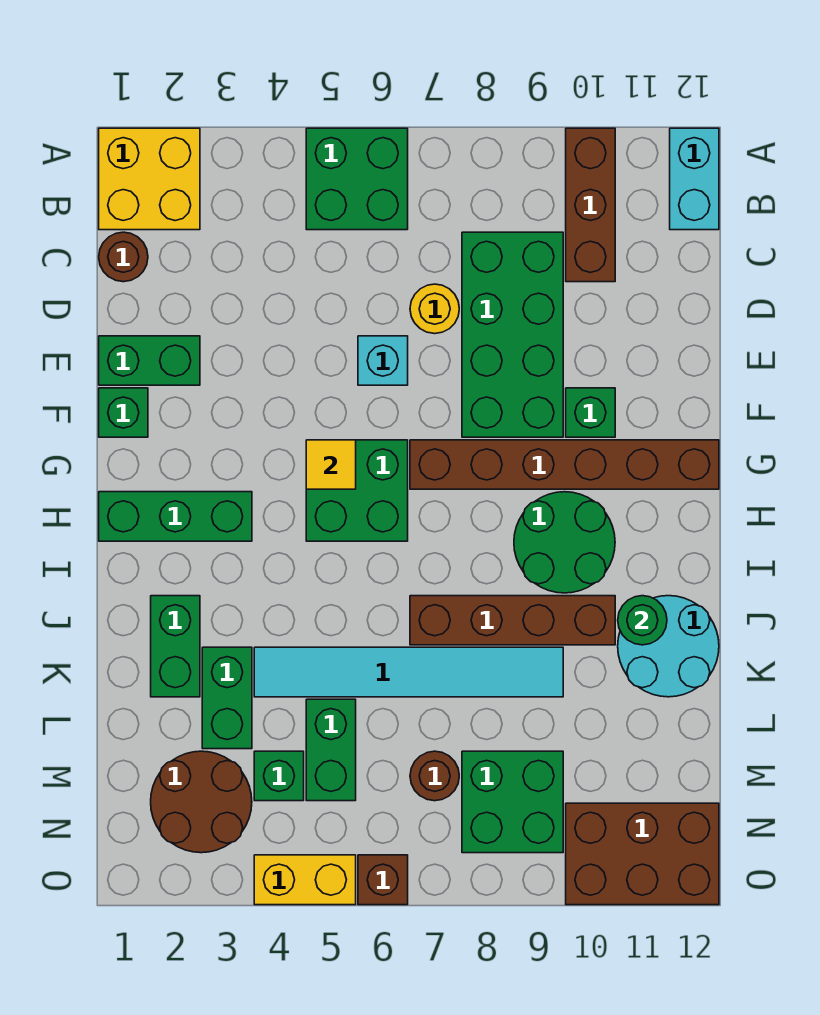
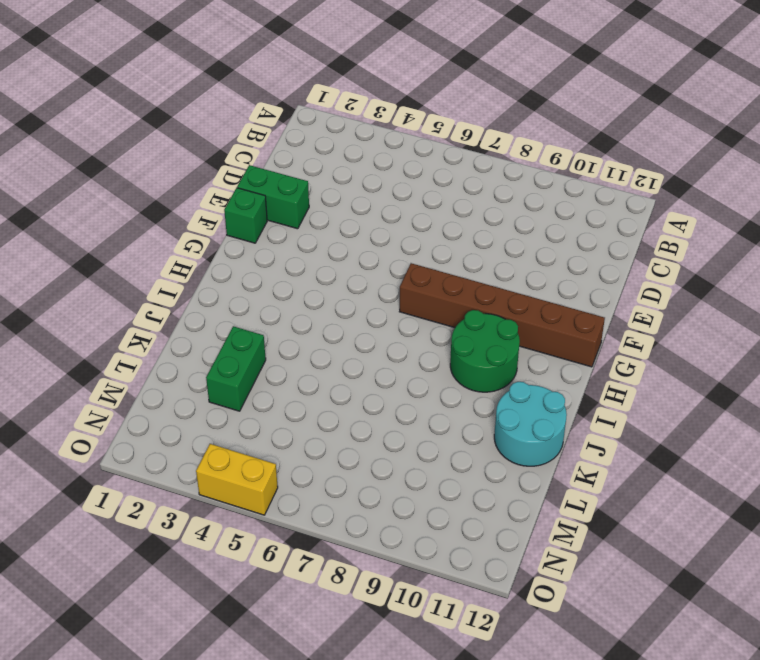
none -> yellow brick A1:B2 level 1
none -> green brick A5:B6 level 1
none -> brown brick A10:C10 level 1
none -> cyan brick A12:B12 level 1

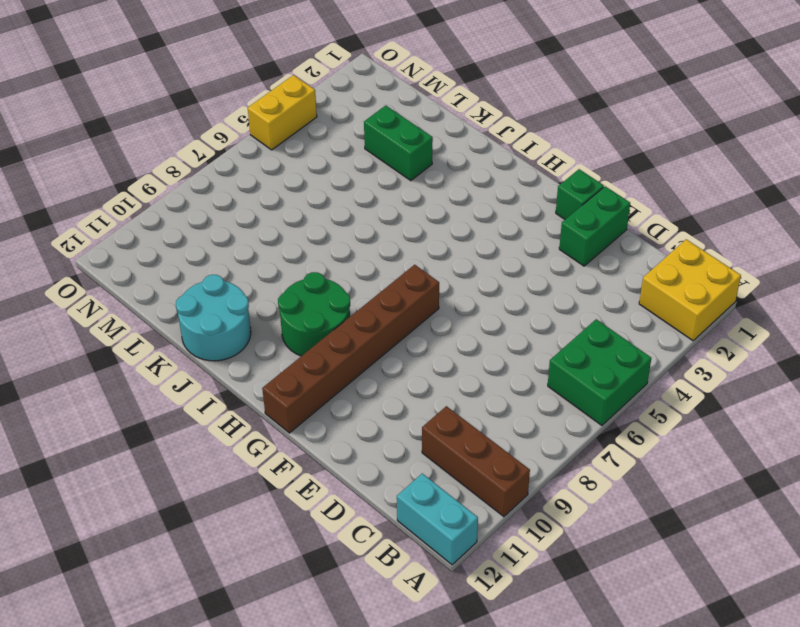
none -> brown round brick C1 level 1
none -> green brick C8:F9 level 1
none -> yellow round brick D7 level 1
none -> cyan brick E6 level 1

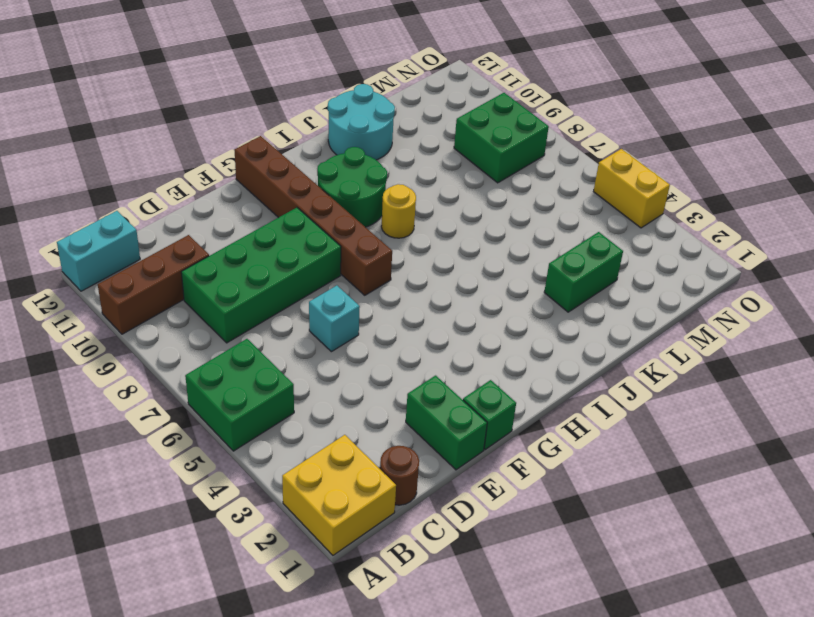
yellow round brick I8 level 1 -> yellow round brick D7 level 1
none -> green brick F10 level 1
none -> green brick G5:H6 level 1
none -> green brick H1:H3 level 1
none -> green brick J2:K2 level 1

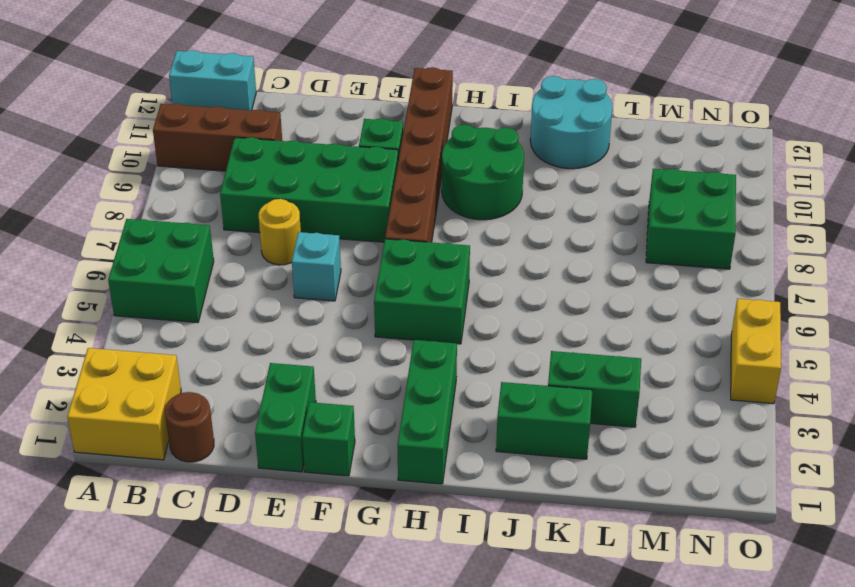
none -> brown brick J7:J10 level 1
none -> cyan tile K4:K9 level 1
none -> green brick L5:M5 level 1
none -> brown round brick M2:N3 level 1

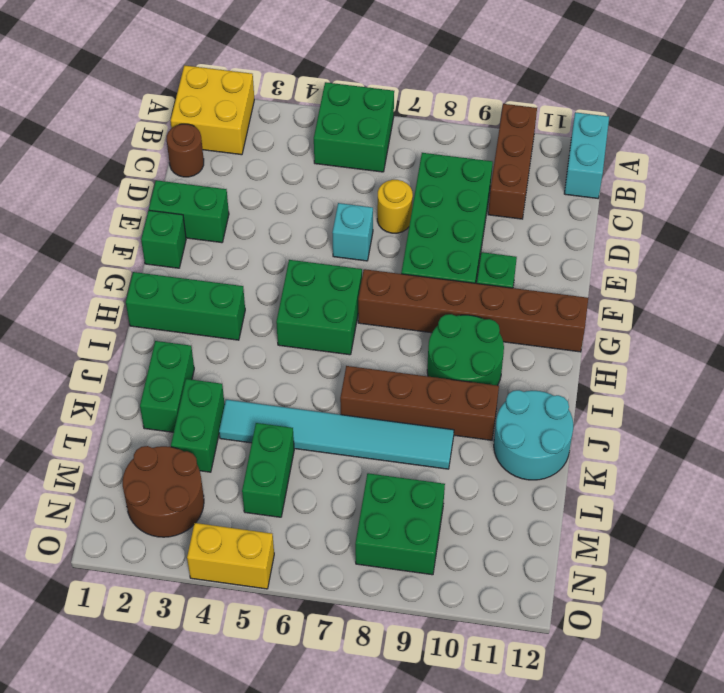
none -> green brick M4 level 1
none -> brown round brick M7 level 1
none -> brown brick N10:O12 level 1
none -> brown brick O6 level 1

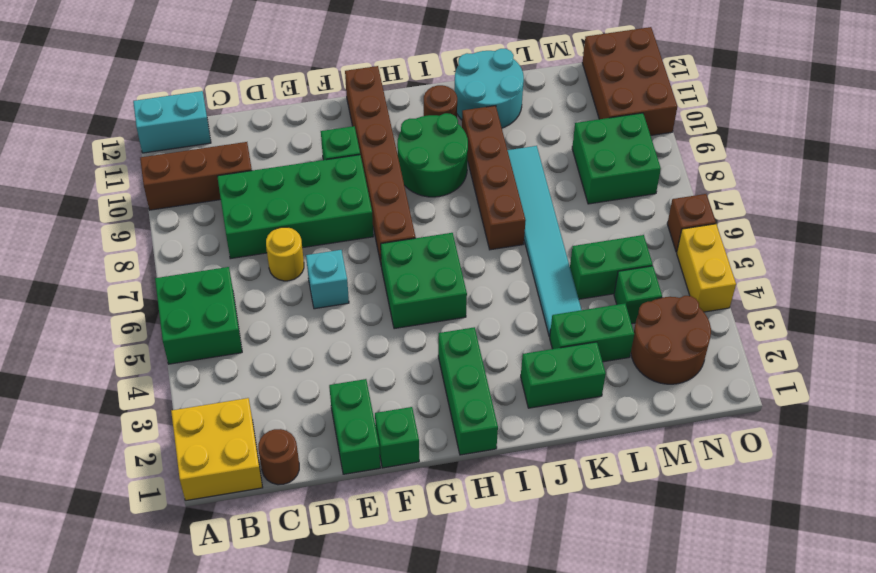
brown round brick I11 level 1 -> brown round brick M7 level 1
none -> yellow tile G5 level 2
none -> green round brick J11 level 2

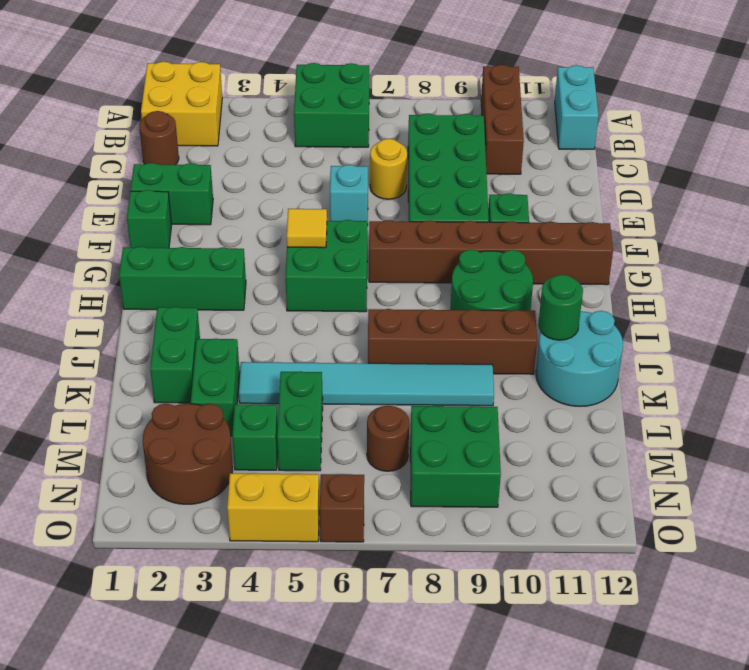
none -> brown brick N10:O12 level 1

